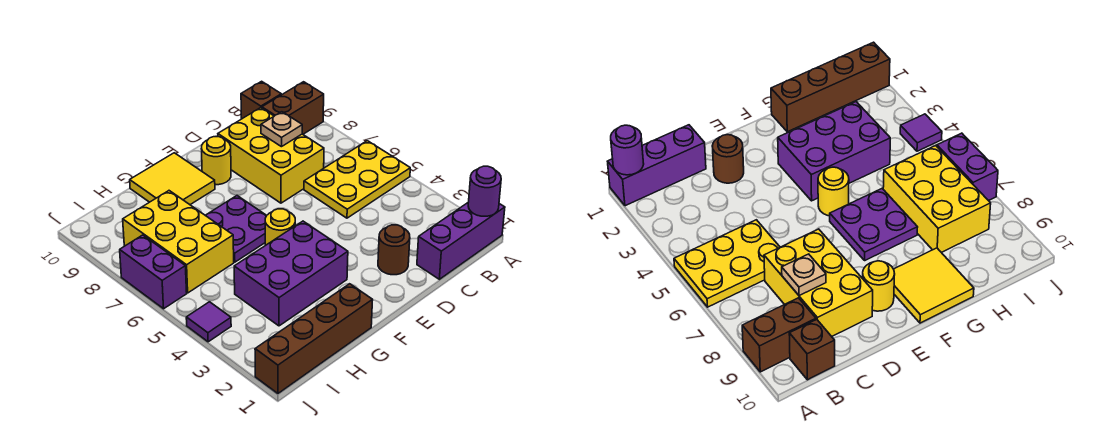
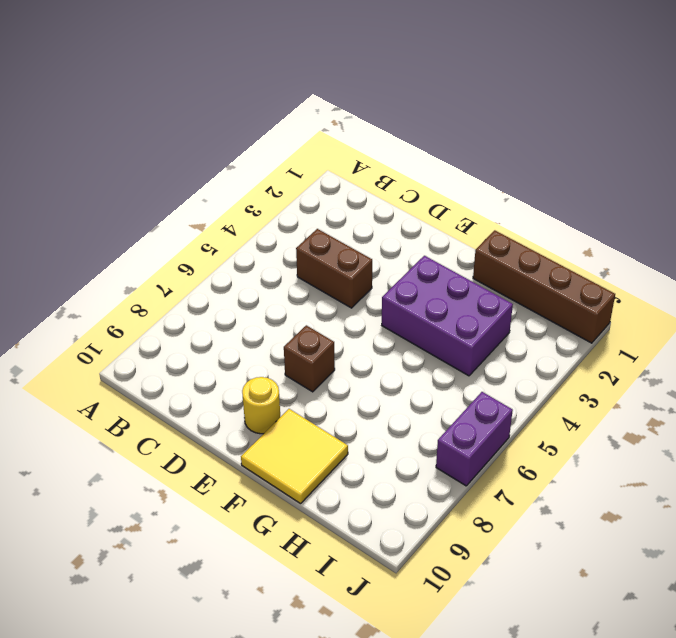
brown brick C4:D4 level 1 -> brown brick A9:B9 level 1
brown brick E7 level 1 -> brown brick B10 level 1
none -> purple brick A1:C1 level 1
none -> yellow plate A5:C6 level 1
none -> yellow brick C7:D9 level 1

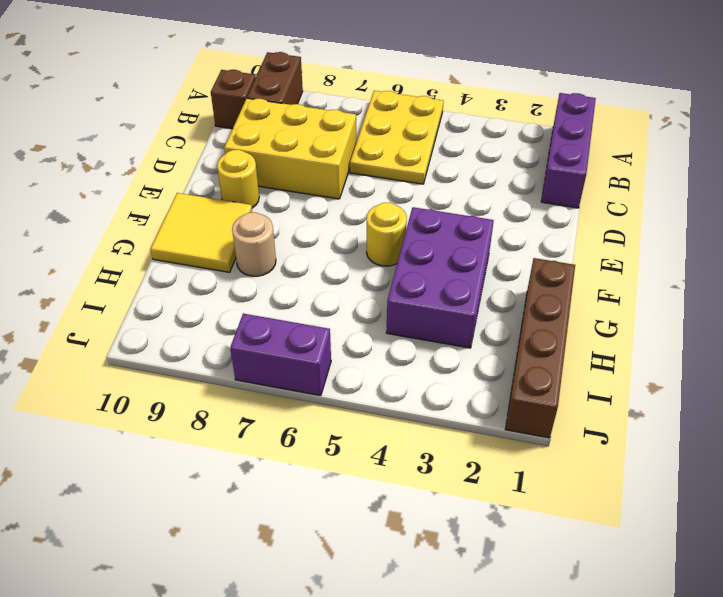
tan round brick G8 level 1 -> none
none -> brown round brick D2 level 1
none -> purple plate F6:G7 level 1
none -> yellow brick H6:I8 level 1

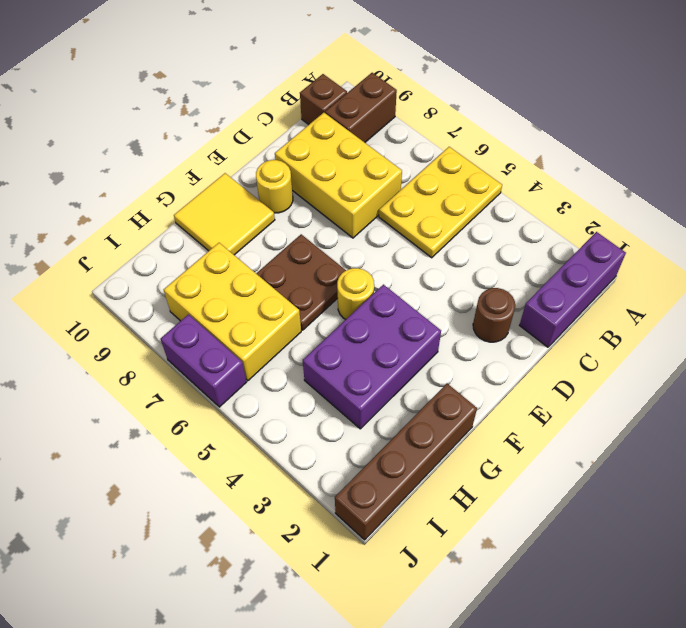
brown plate F6:G7 level 1 -> purple plate F6:G7 level 1
none -> purple tile J4 level 1
none -> purple round brick A1 level 2
none -> tan plate C8 level 2

